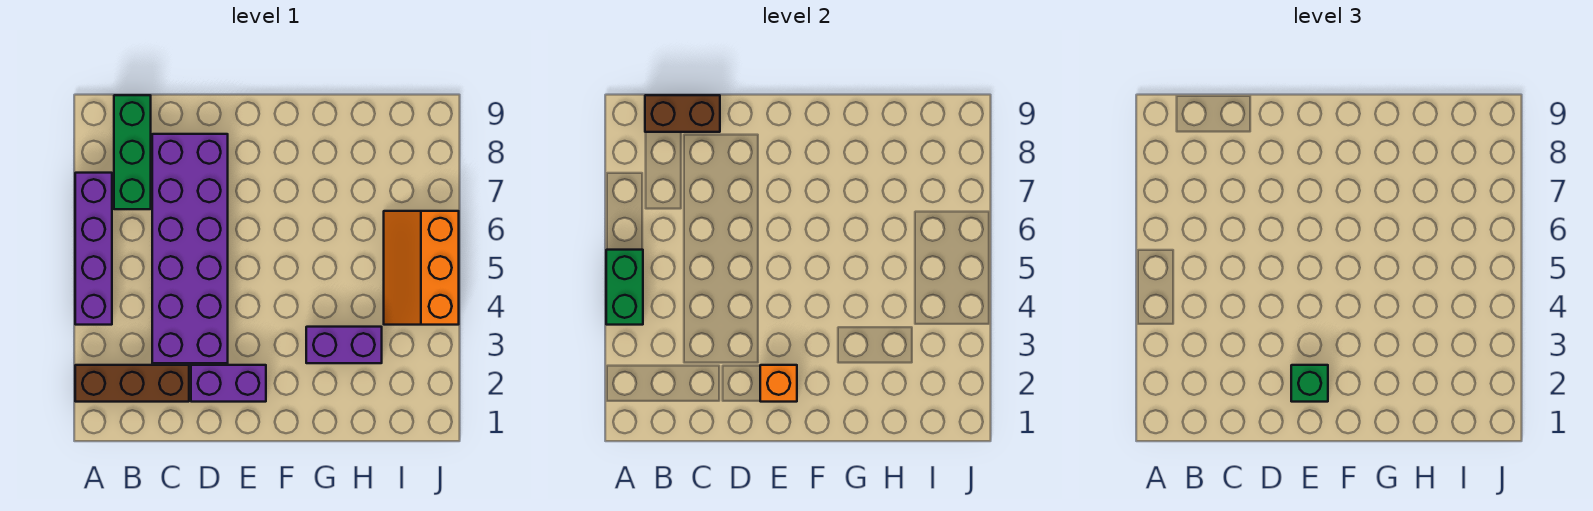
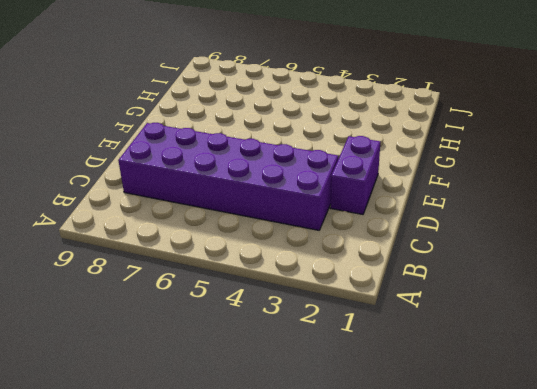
none -> brown brick A2:C2 level 1
none -> purple brick A4:A7 level 1

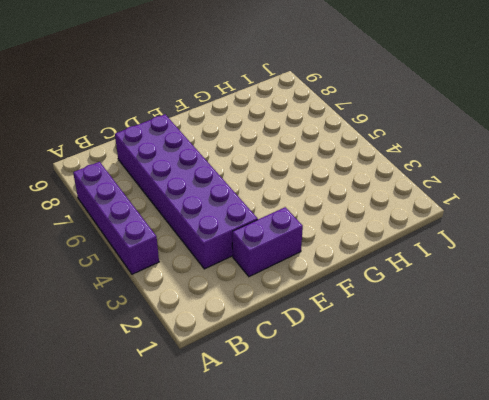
none -> brown brick A2:C2 level 1
none -> green brick B7:B9 level 1

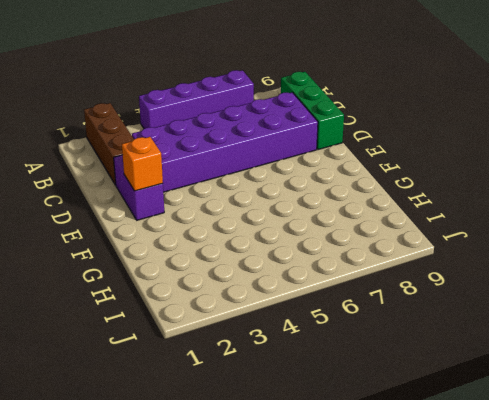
green brick B9:D9 level 1 -> green brick B7:B9 level 1
none -> purple brick G3:H3 level 1
none -> orange slope I4:J6 level 1 top J

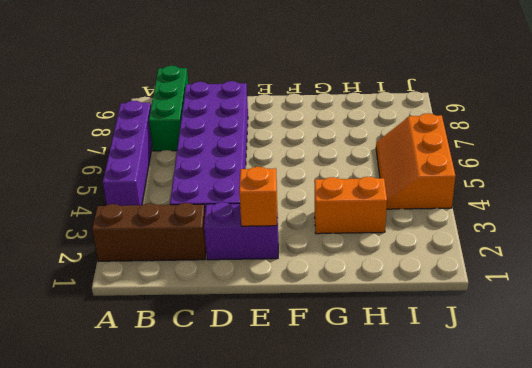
orange brick G3:H3 level 1 -> purple brick G3:H3 level 1
none -> green brick A4:A5 level 2
none -> brown brick B9:C9 level 2

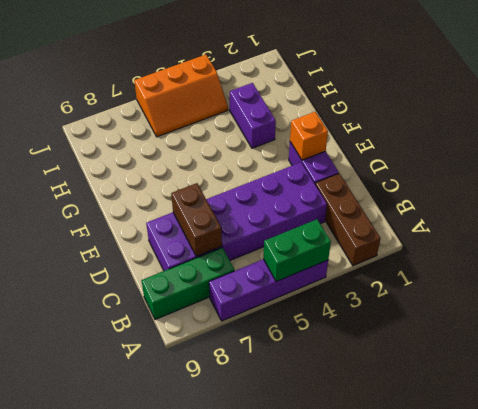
brown brick C7:D7 level 2 -> brown brick B9:C9 level 2
none -> green brick E2 level 3

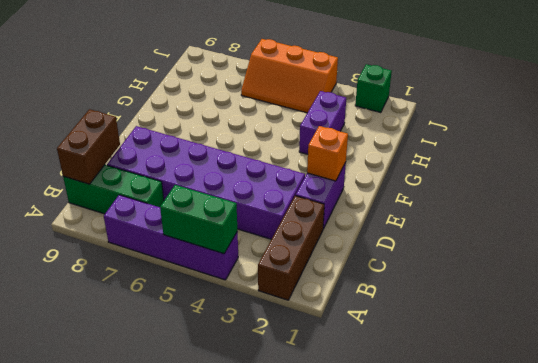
green brick J2 level 1 -> green brick E2 level 3

